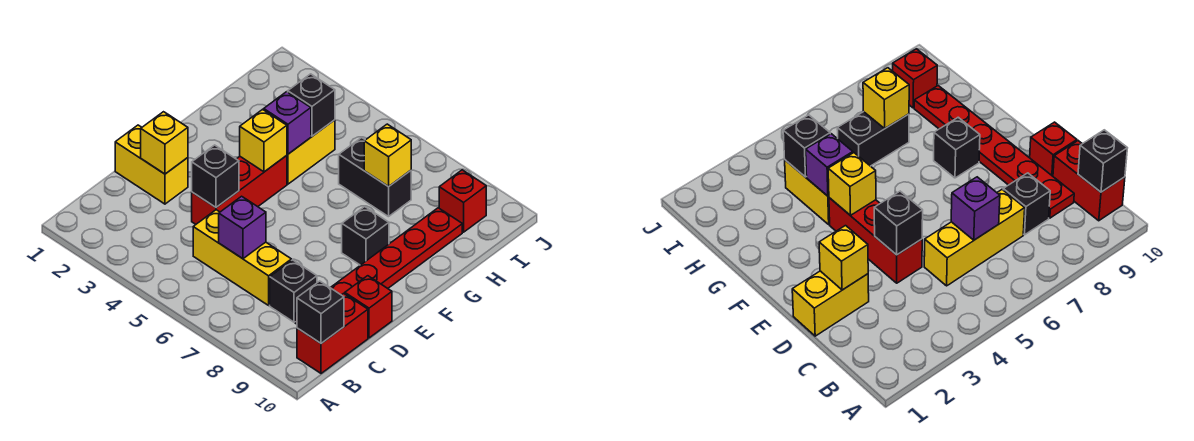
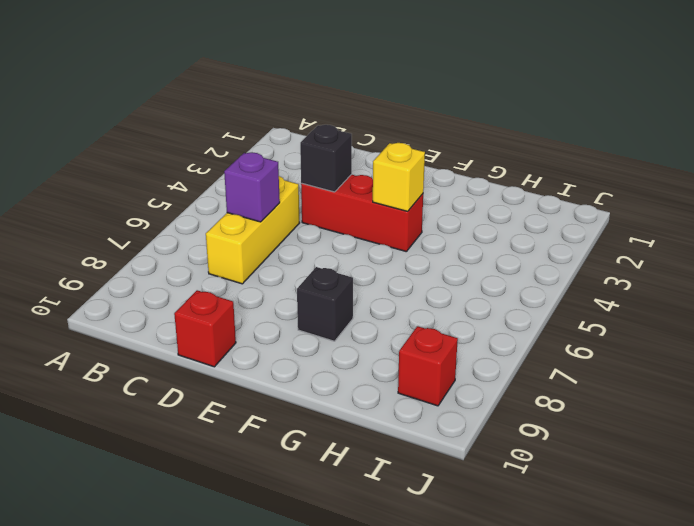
none -> red brick B10:C10 level 1
none -> black brick C8 level 1
none -> red plate C9:H9 level 1

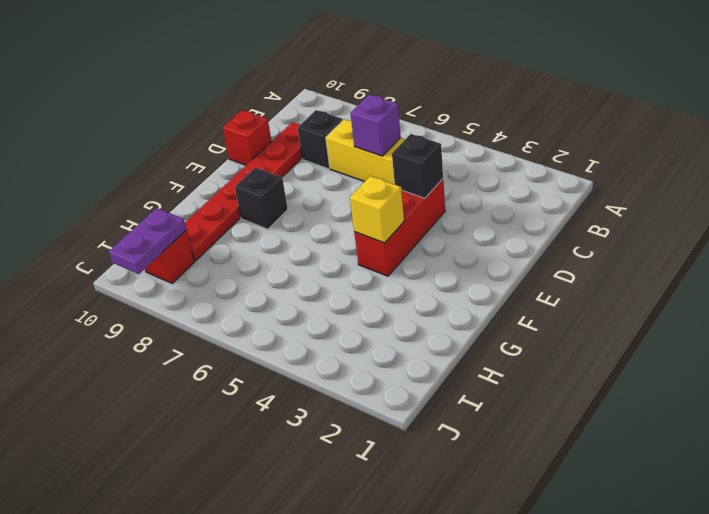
purple plate I9:J9 level 2 -> none
none -> red brick B10:C10 level 1
none -> yellow brick D1:D2 level 1
none -> yellow brick G4:H4 level 1

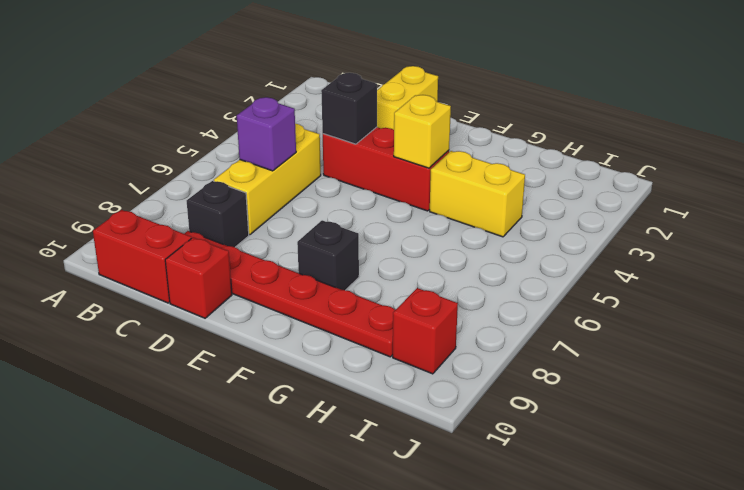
none -> black brick H6:H7 level 1
none -> black brick B10 level 2
none -> yellow brick D2 level 2

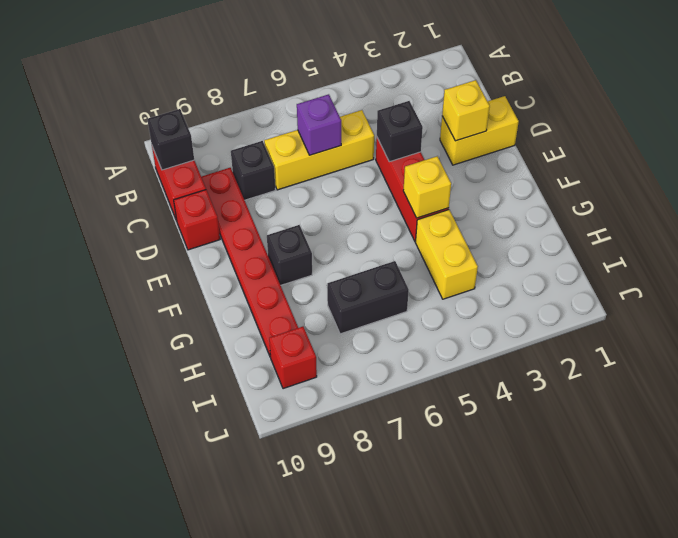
none -> purple brick G4 level 2
none -> black brick H4 level 2
none -> yellow brick H7 level 2

